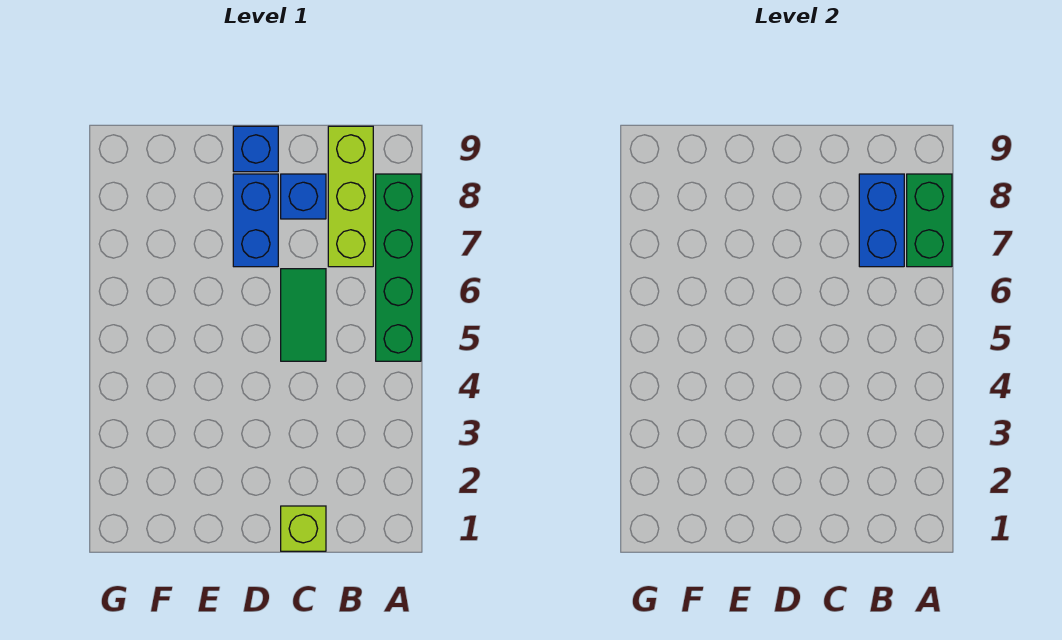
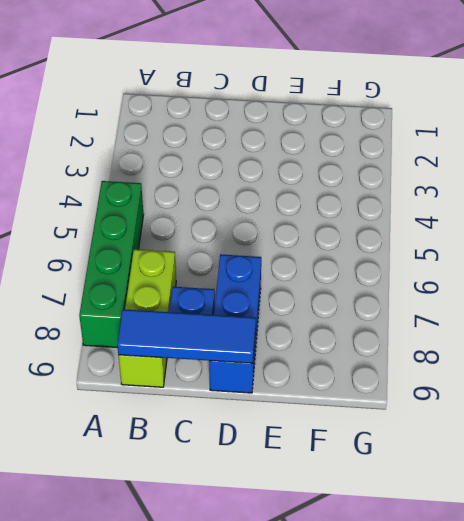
blue tile B9:D9 level 2 -> none
none -> lime brick C1 level 1
none -> green tile C5:C6 level 1

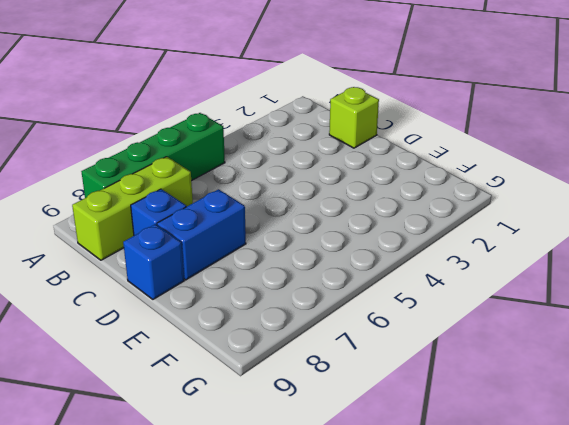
none -> green tile C5:C6 level 1
none -> green brick A7:A8 level 2

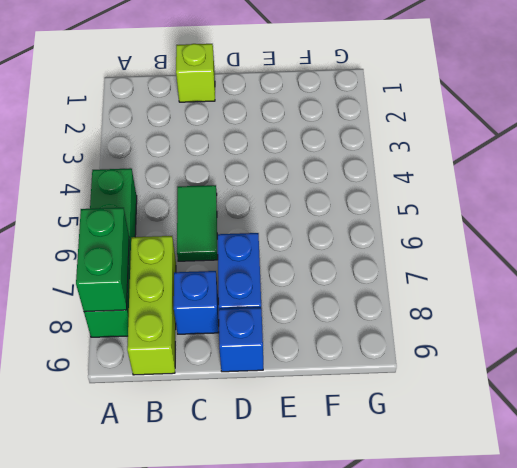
none -> blue brick B7:B8 level 2

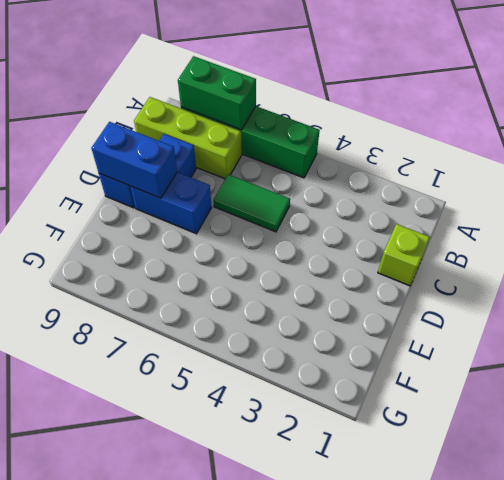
blue brick D8:D9 level 2 -> blue brick B7:B8 level 2

